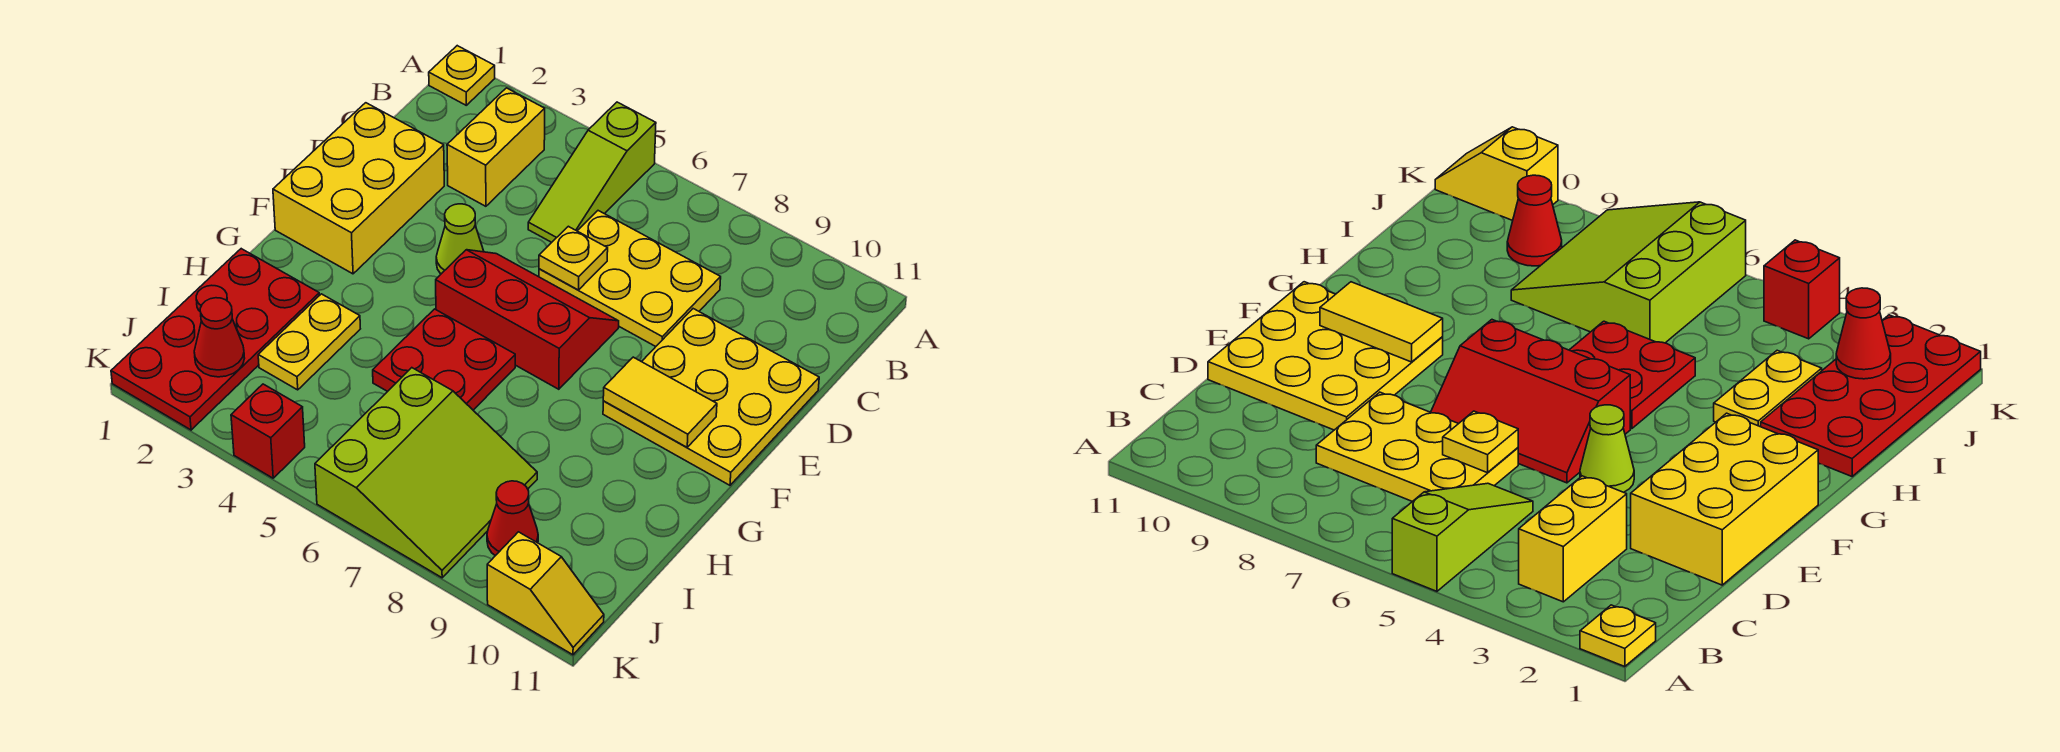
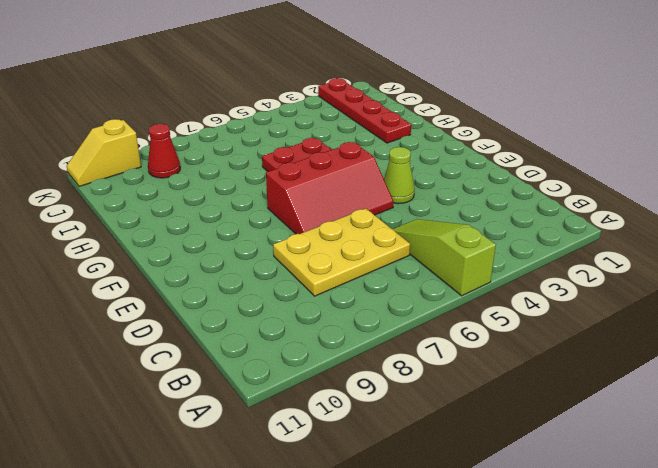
red plate H2:K2 level 1 -> red plate H1:K2 level 1
none -> yellow plate A1 level 1
none -> yellow brick B3:C3 level 1
none -> yellow brick D1:F2 level 1

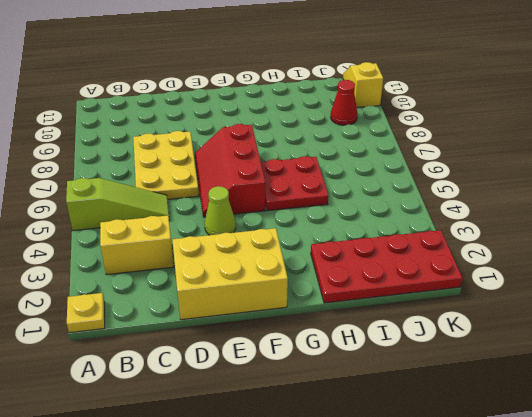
none -> yellow plate D9:F11 level 1
none -> yellow plate H3:I3 level 1
none -> lime slope I6:K8 level 1 top 6

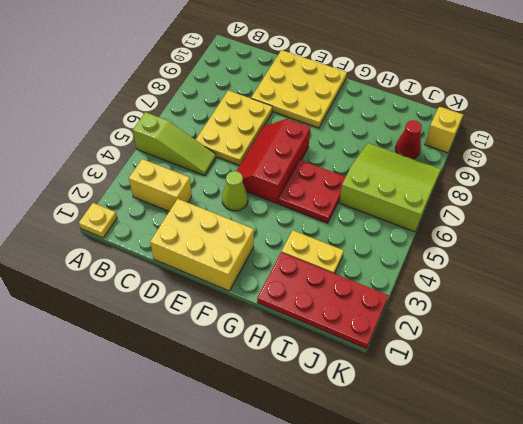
none -> red brick K4 level 1
none -> yellow plate D6 level 2
none -> yellow tile F9:F10 level 2

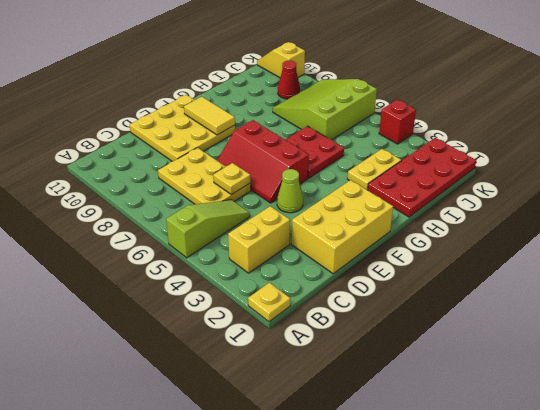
none -> red cone J2 level 2

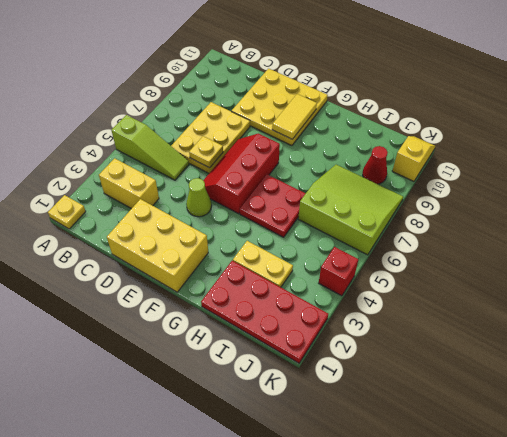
none -> red cone J2 level 2

